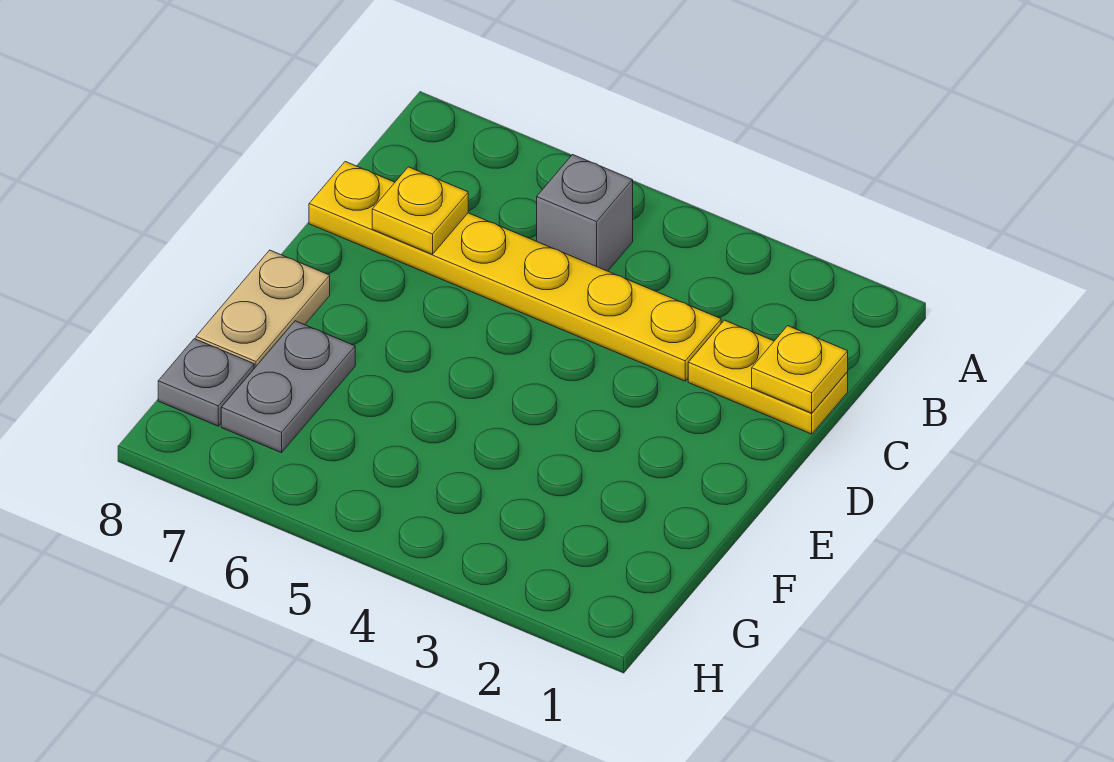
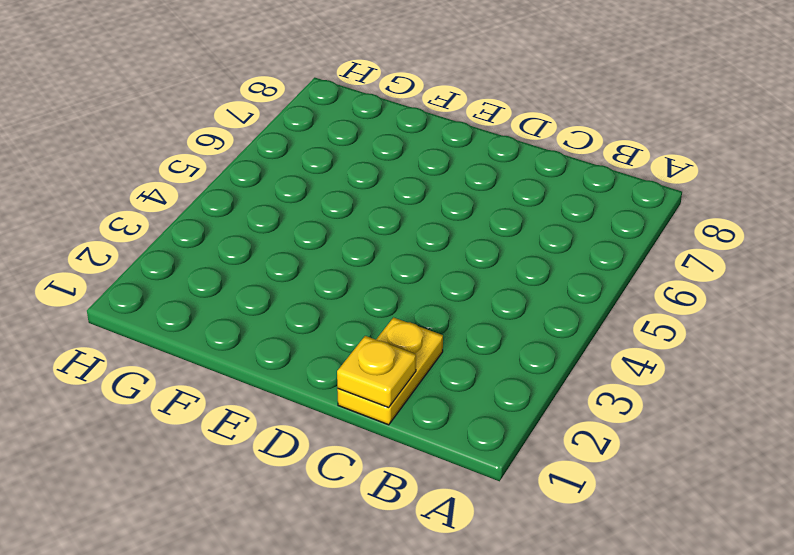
none -> grey brick B5 level 1
none -> yellow plate C3:C8 level 1

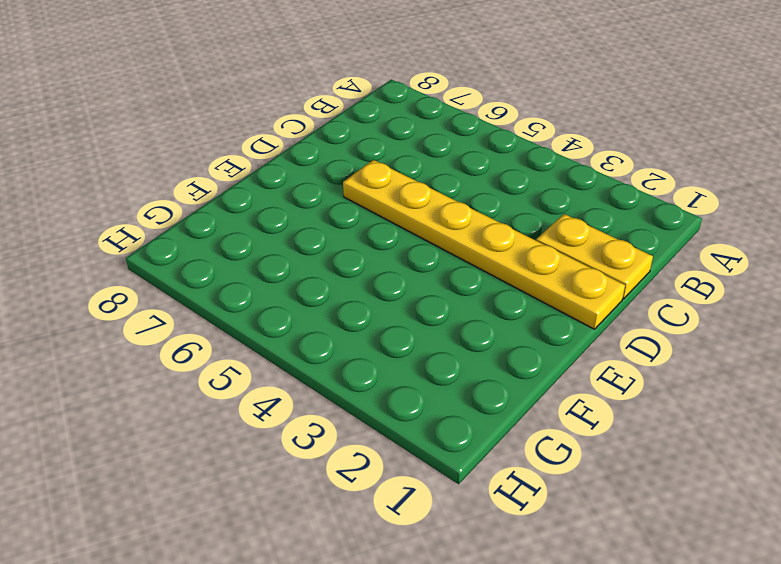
yellow plate D1:D6 level 1 -> yellow plate C3:C8 level 1
none -> grey brick B5 level 1
none -> tan plate E8:F8 level 1

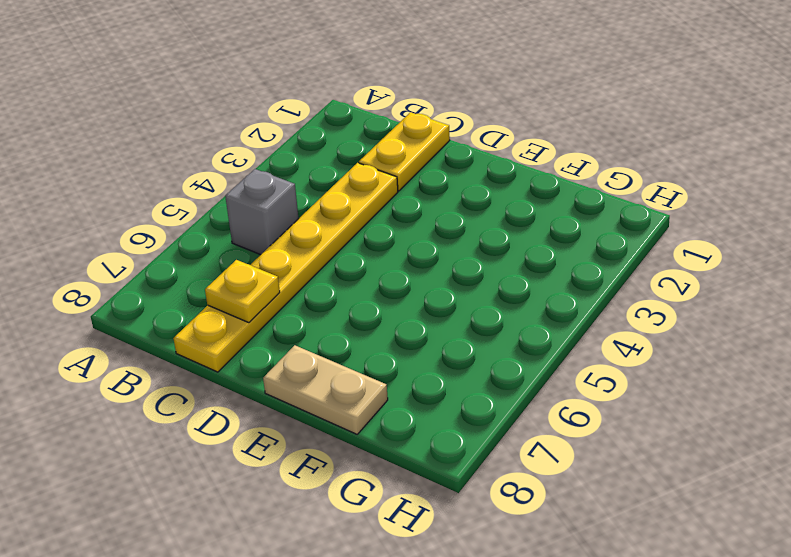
none -> grey plate F7:G7 level 1
none -> grey plate G8 level 1

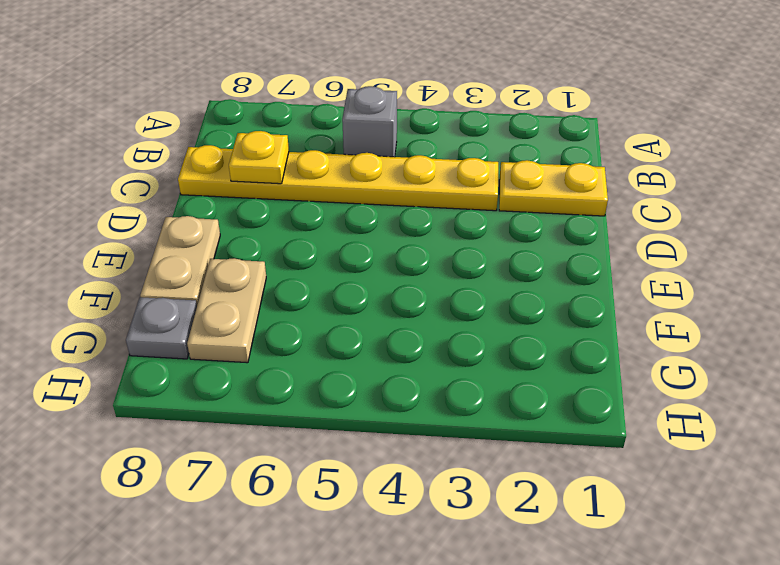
tan plate F7:G7 level 1 -> grey plate F7:G7 level 1
none -> yellow plate C1 level 2

